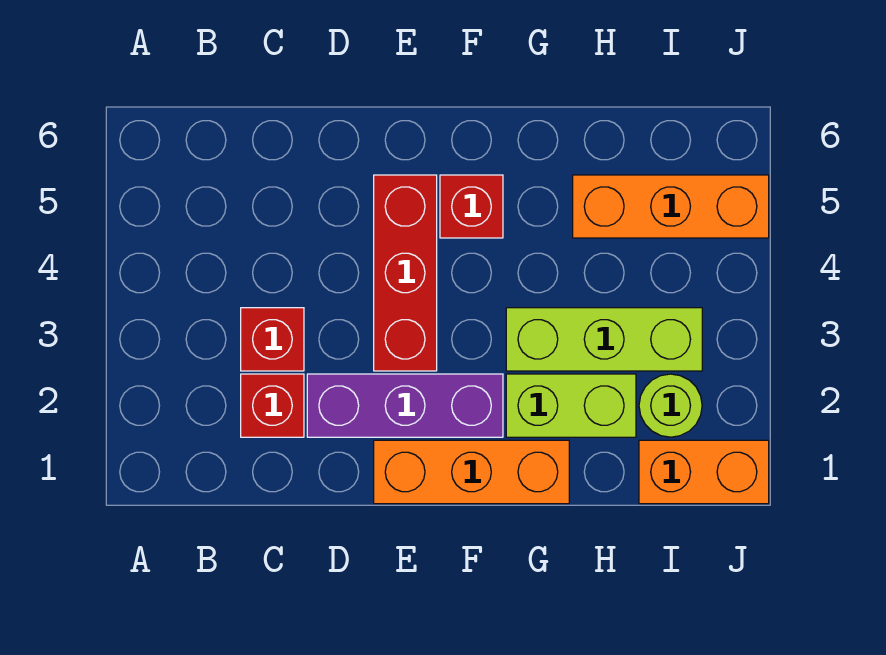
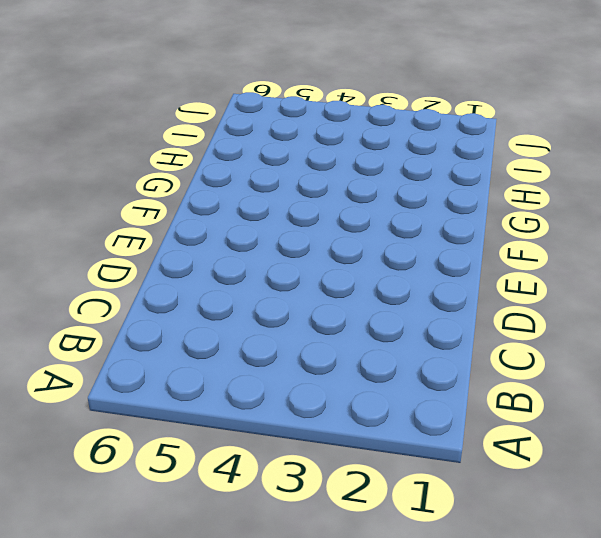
none -> red brick C2 level 1
none -> red brick C3 level 1

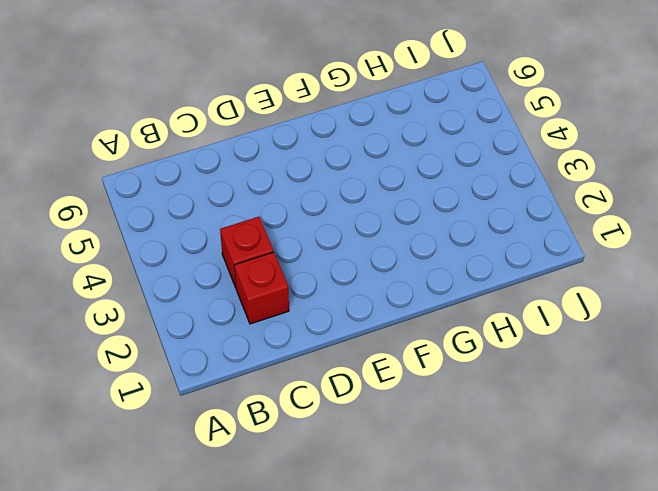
none -> purple brick D2:F2 level 1
none -> orange brick E1:G1 level 1

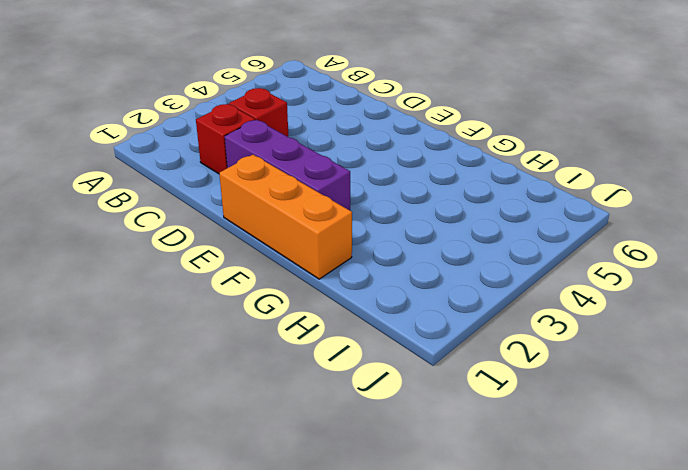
none -> red brick E3:E5 level 1
none -> red brick F5 level 1

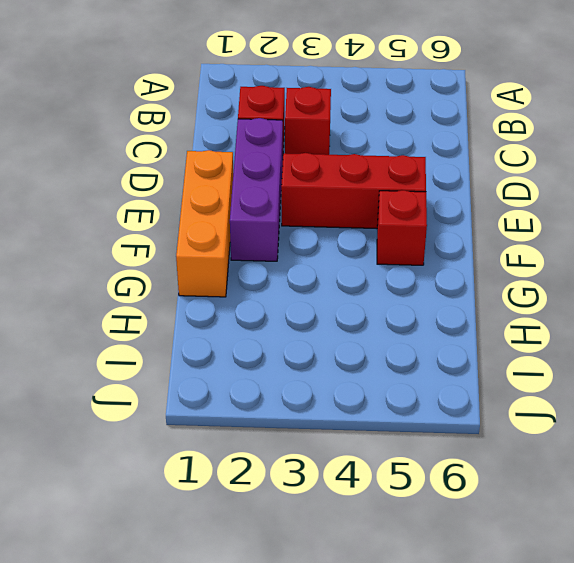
none -> lime brick G2:H2 level 1
none -> lime brick G3:I3 level 1

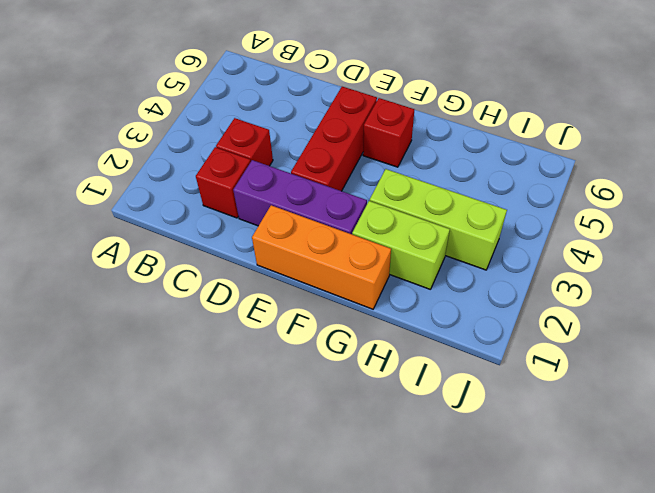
none -> orange brick H5:J5 level 1
none -> orange brick I1:J1 level 1

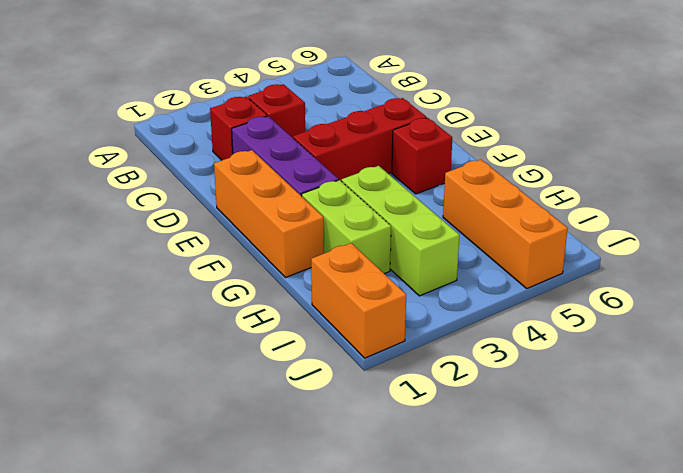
none -> lime round brick I2 level 1

